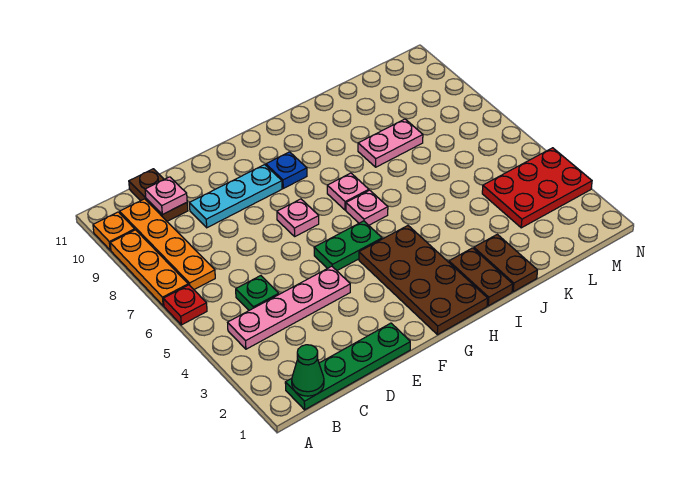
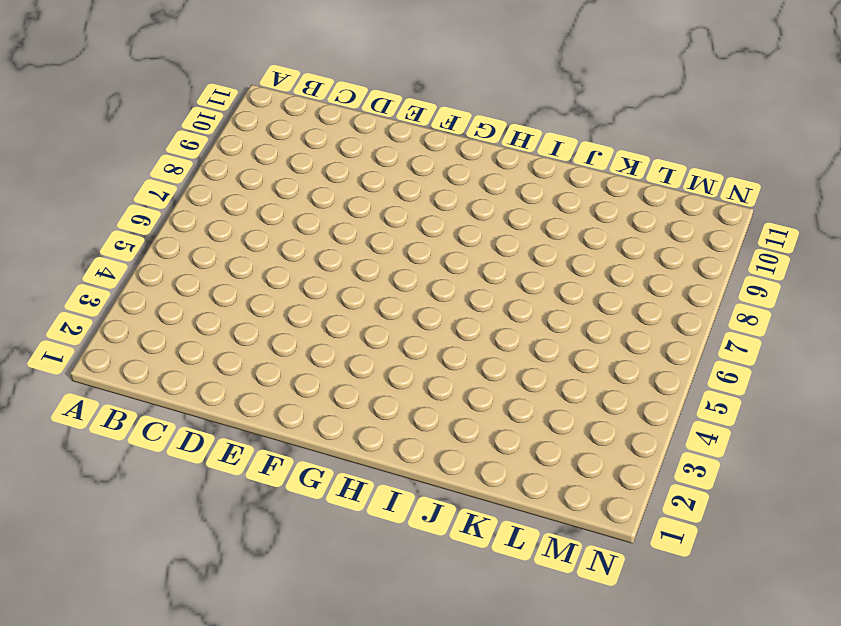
none -> red plate A6 level 1
none -> orange plate A7:A9 level 1
none -> orange plate A10 level 1

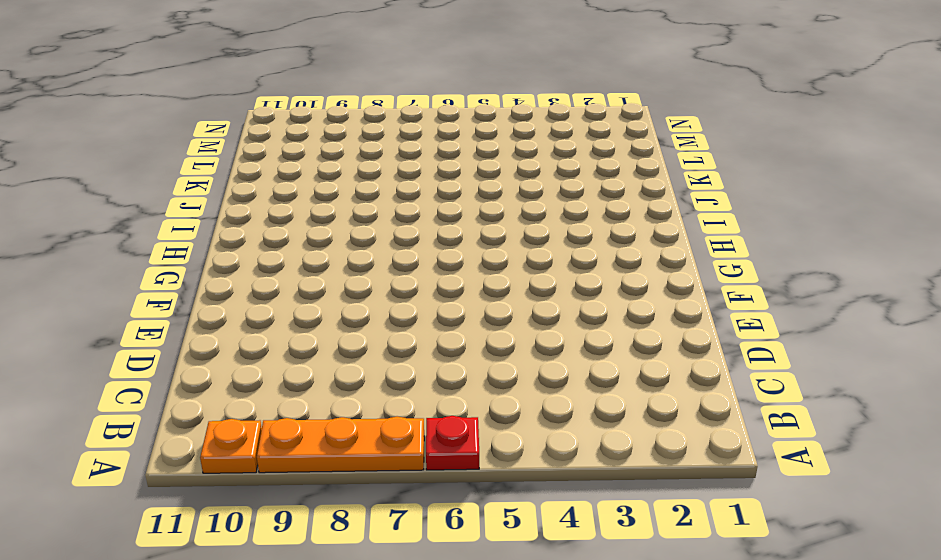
none -> green plate B1:E1 level 1
none -> pink plate B4:E4 level 1
none -> orange plate B7:B10 level 1

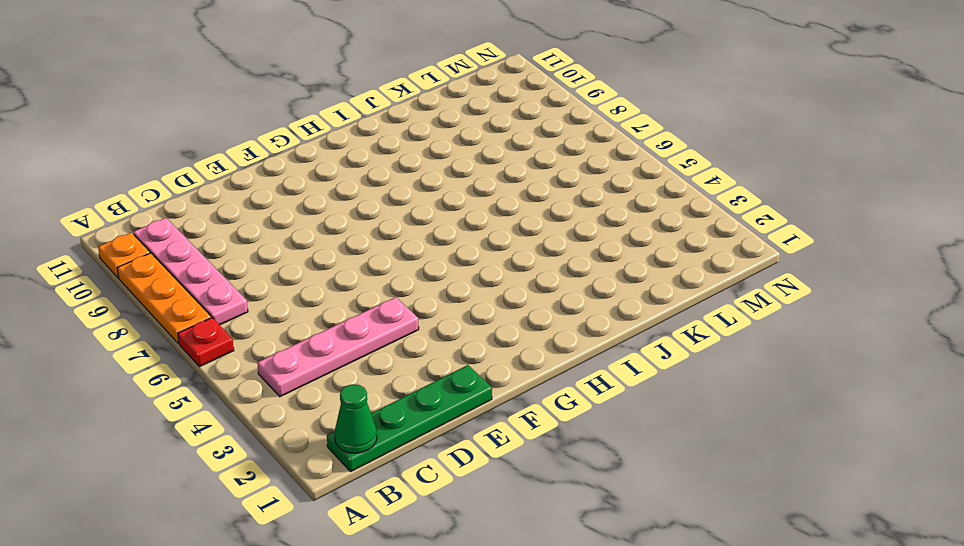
pink plate B7:B10 level 1 -> orange plate B7:B10 level 1
none -> green plate C5 level 1
none -> brown plate C10:C11 level 1
none -> cyan plate D9:F9 level 1

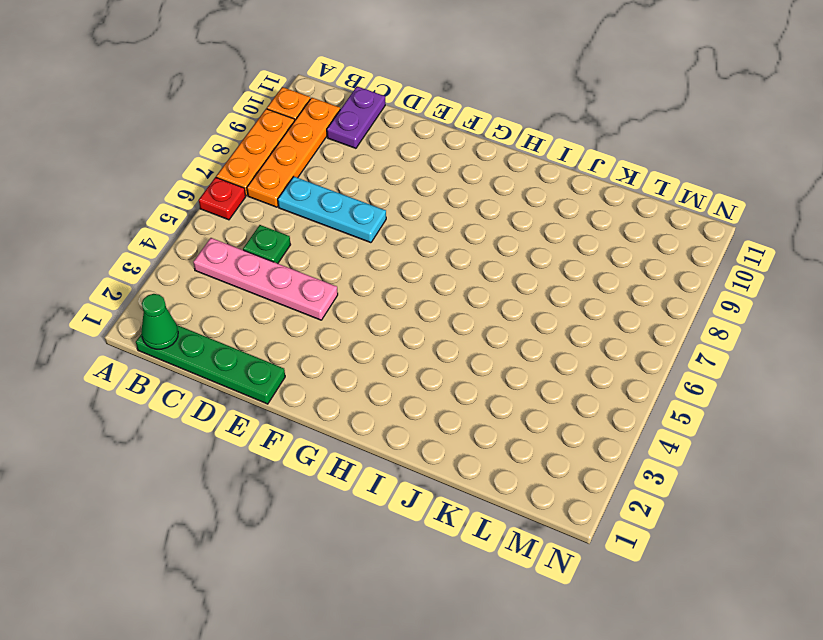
cyan plate C7:E7 level 1 -> cyan plate D9:F9 level 1
purple plate C10:C11 level 1 -> brown plate C10:C11 level 1
none -> green plate F5:G5 level 1
none -> pink plate F7 level 1
none -> brown plate G1:H4 level 1

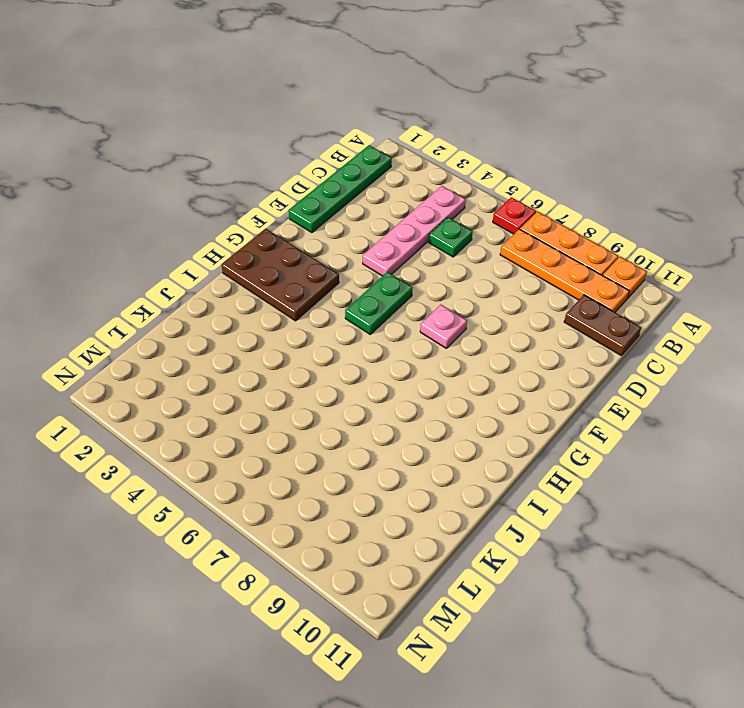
brown plate G1:H3 level 1 -> brown plate G1:H4 level 1
none -> cyan plate D9:F9 level 1
none -> blue plate G9 level 1
none -> pink plate H6 level 1

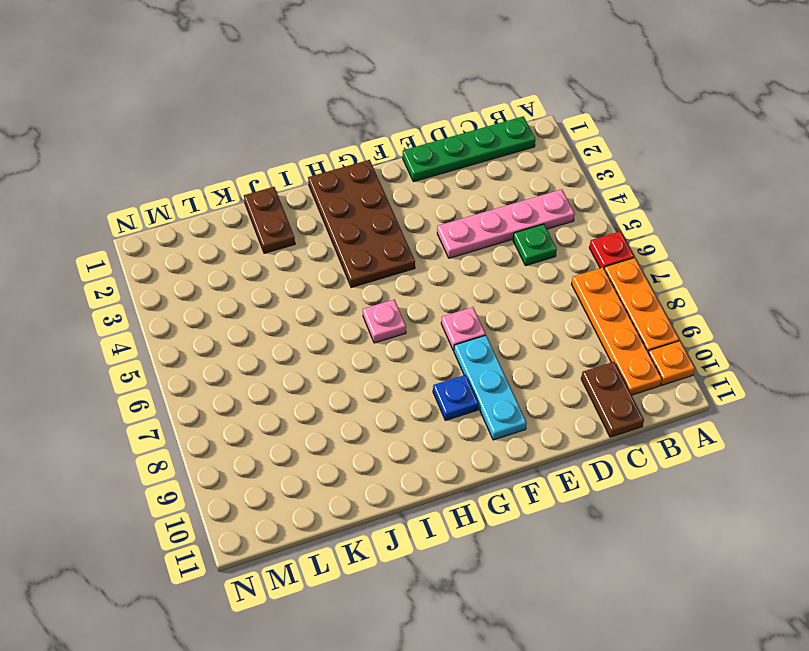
cyan plate F8:F10 level 1 -> cyan plate D9:F9 level 1
none -> green plate F5:G5 level 1
none -> pink plate H7 level 1
none -> brown plate I1:I2 level 1

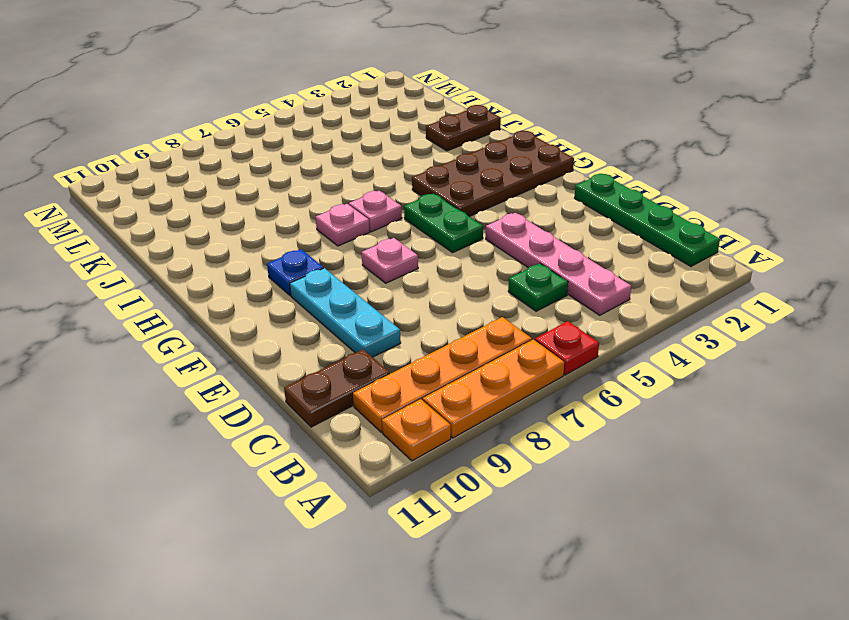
none -> brown plate I1:I2 level 1
none -> pink plate J8:K8 level 1
none -> red plate L3:N4 level 1

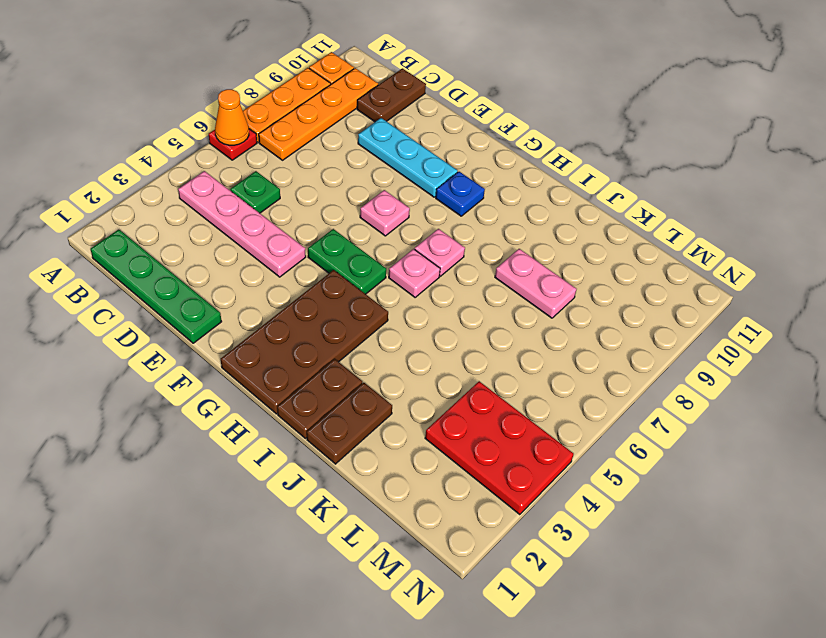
orange cone A6 level 2 -> none
none -> green cone B1 level 2
none -> pink plate C10 level 2

